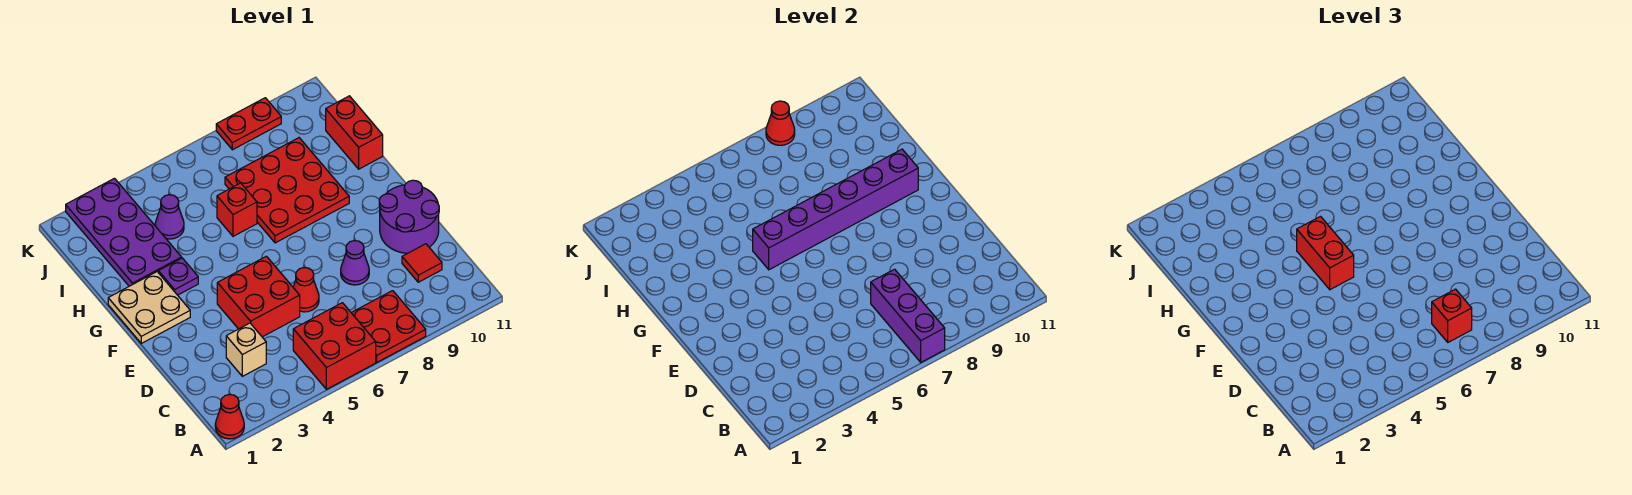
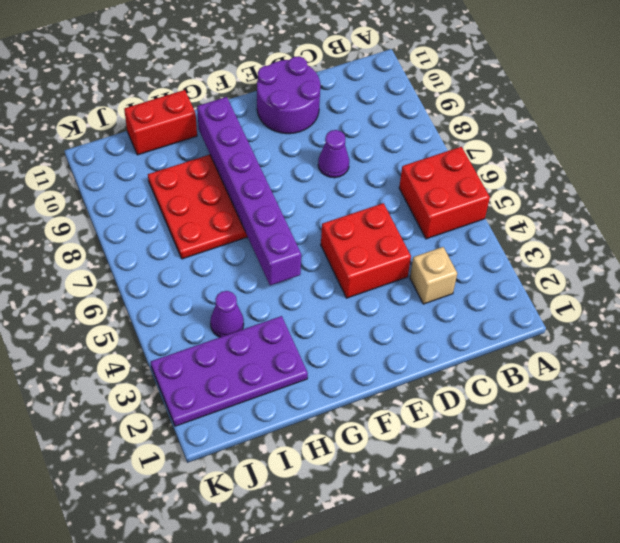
none -> red cone A1 level 1
none -> red plate A7:B8 level 1
none -> red tile C10 level 1

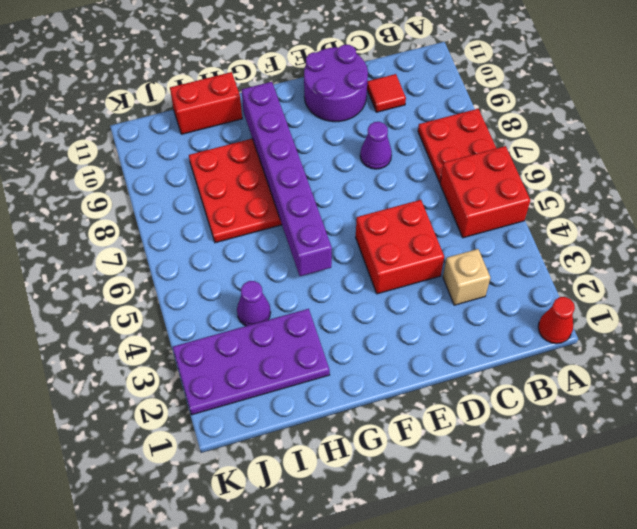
none -> red cone D6 level 1
none -> tan plate F1:G2 level 1
none -> purple plate G3 level 1

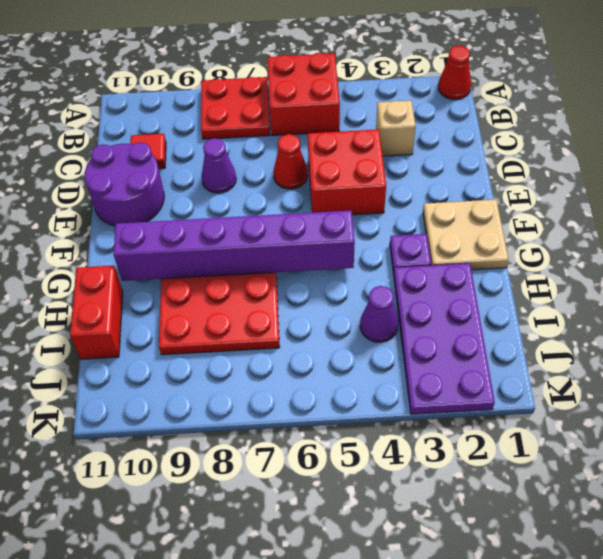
none -> red brick H6 level 1
none -> red plate K8:K9 level 1
none -> purple brick A7:C7 level 2

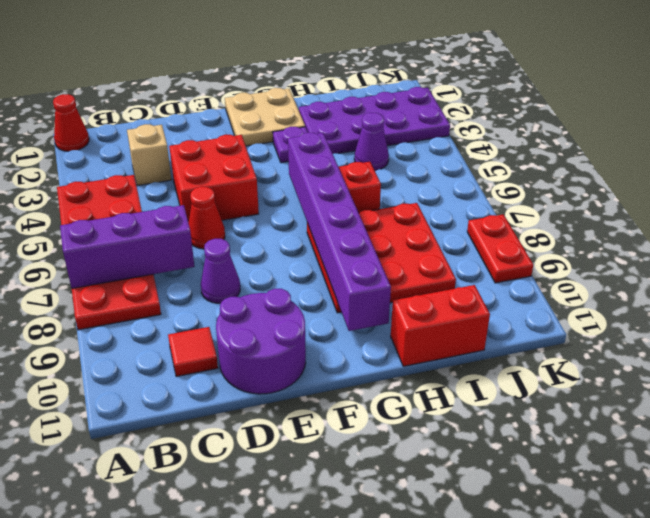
none -> red cone K8 level 2
none -> red brick B7 level 3
none -> red brick F5:G5 level 3

